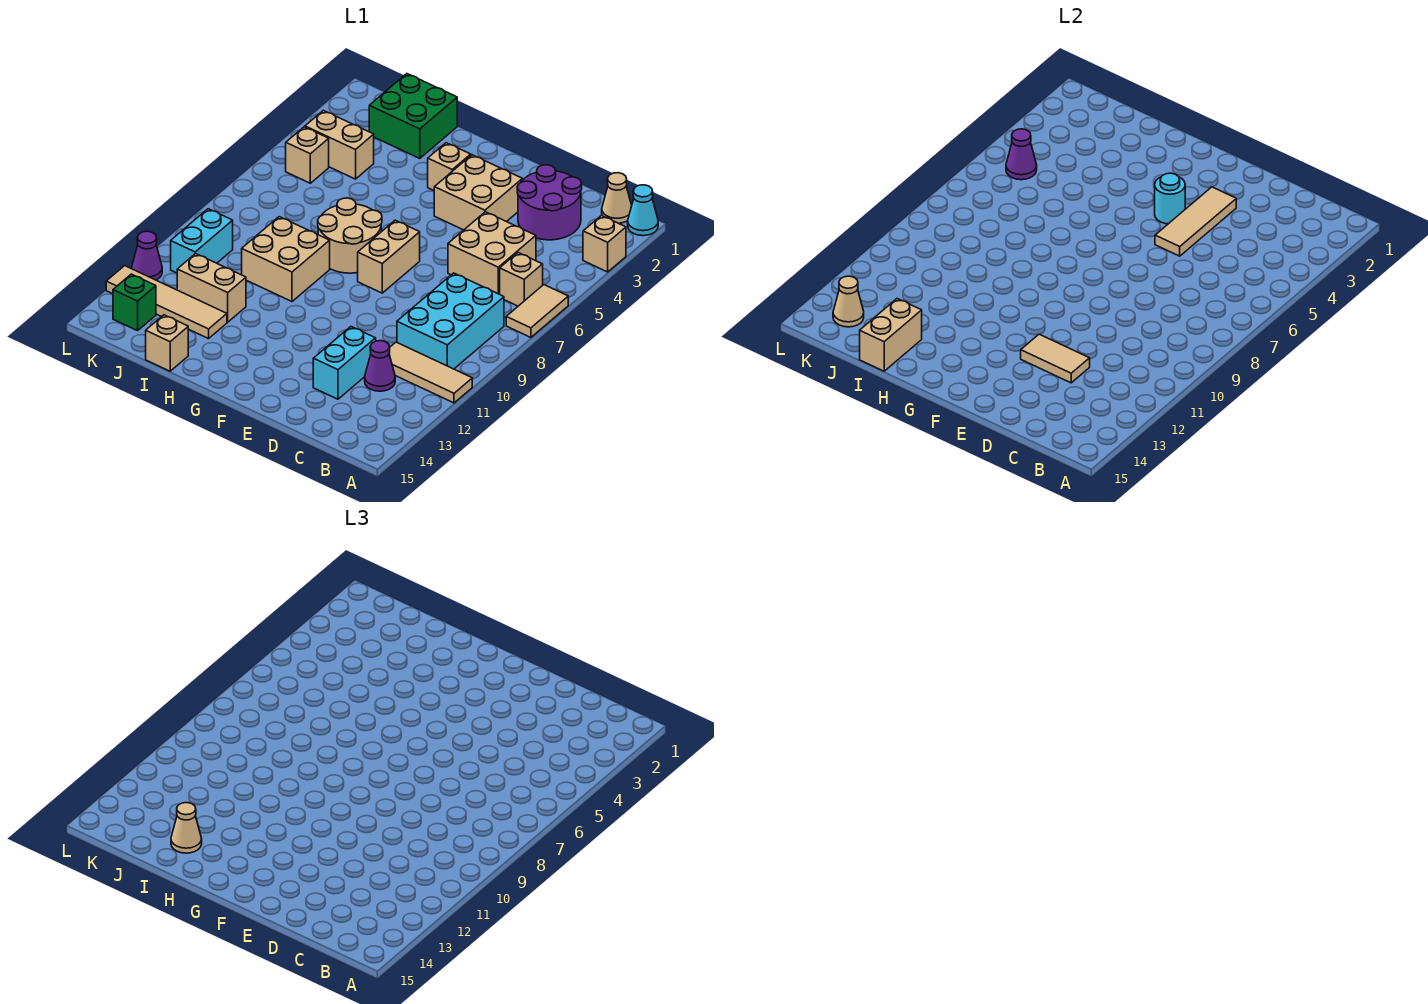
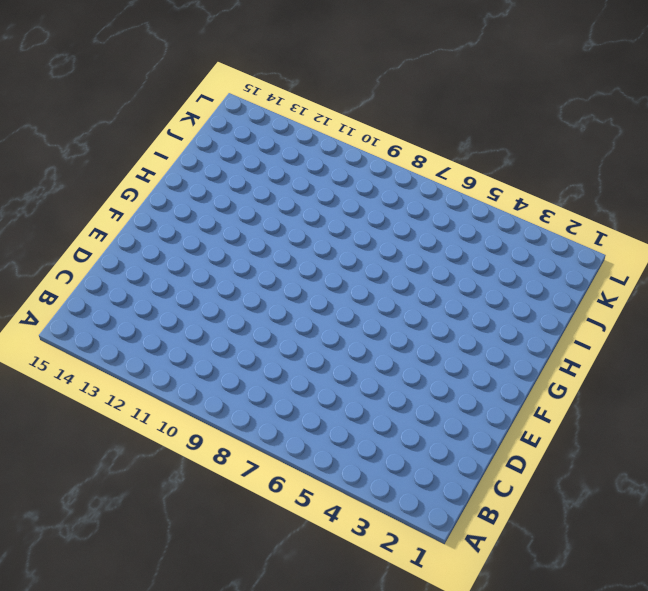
none -> cyan cone A1 level 1
none -> tan brick A3 level 1
none -> tan tile A6:A7 level 1
none -> tan tile A11:C11 level 1

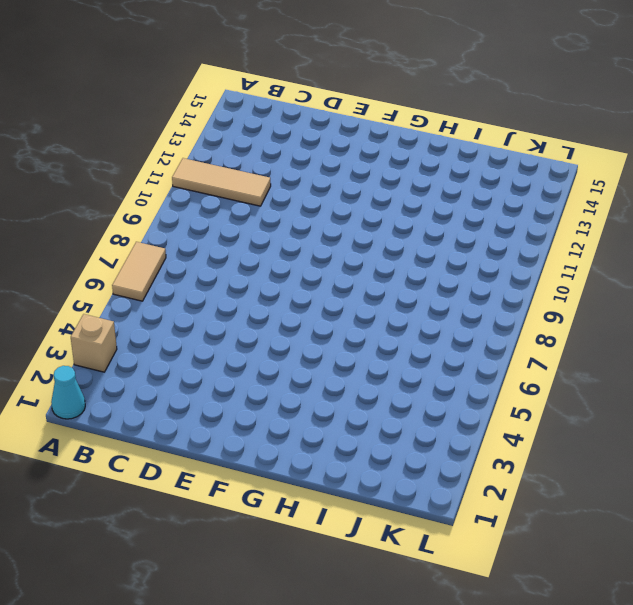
none -> tan cone B1 level 1
none -> tan brick B6 level 1
none -> cyan brick B8:C10 level 1
none -> purple round brick C2:D3 level 1

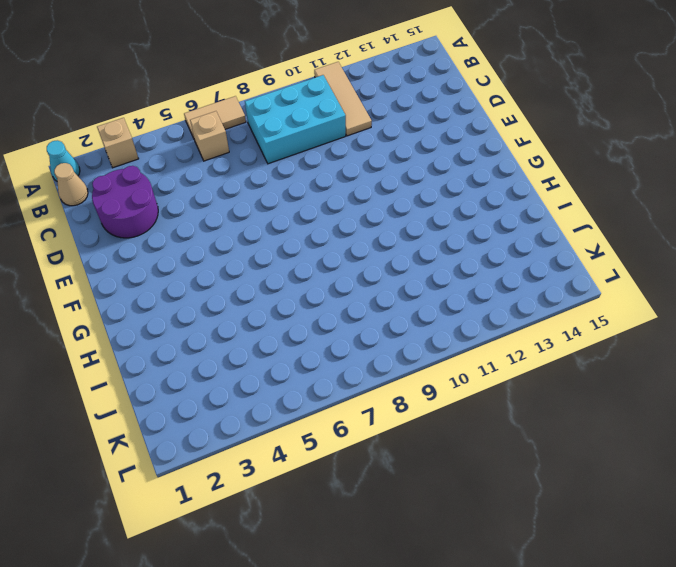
none -> tan brick C5:D6 level 1
none -> purple cone C12 level 1
none -> cyan brick D12:D13 level 1
none -> tan brick E3:F4 level 1

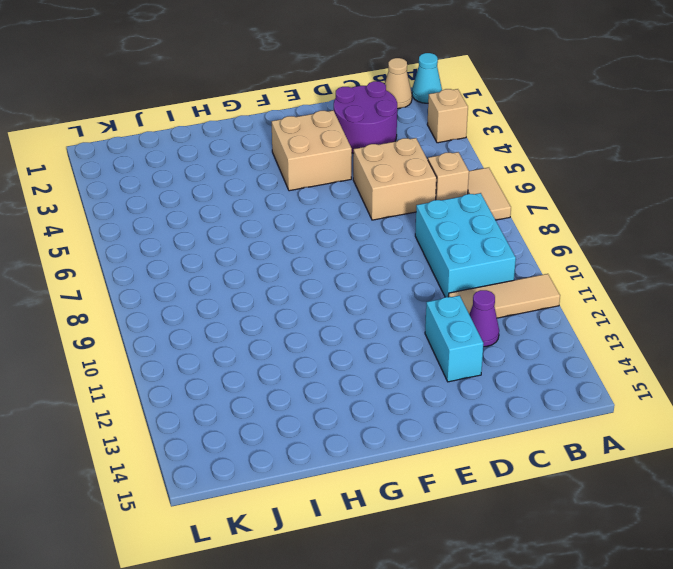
none -> tan brick F7:F8 level 1
none -> tan brick G3 level 1
none -> tan round brick G7:H8 level 1
none -> tan brick H9:I10 level 1

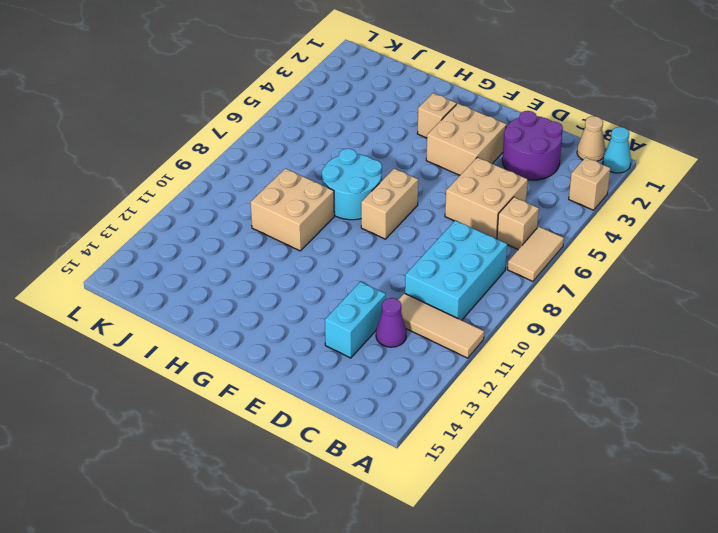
cyan round brick G7:H8 level 1 -> tan round brick G7:H8 level 1
none -> green brick I1:J2 level 1
none -> tan brick I12:J12 level 1
none -> tan tile I13:L13 level 1
none -> tan brick I15 level 1

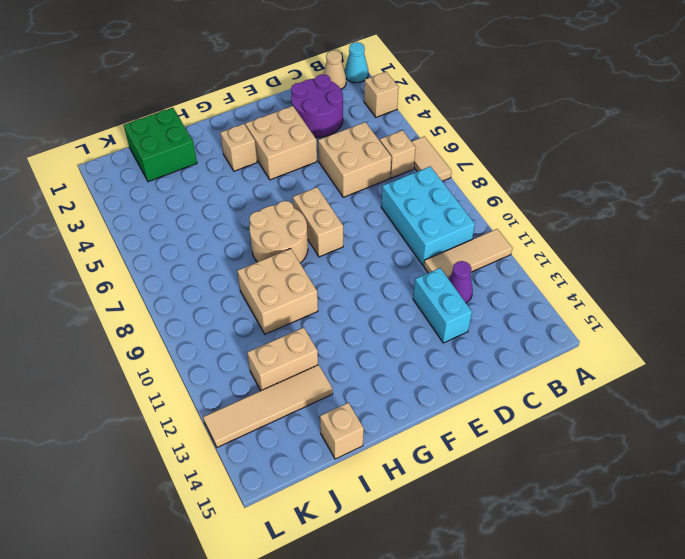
none -> tan brick J4:K4 level 1
none -> tan brick K5 level 1
none -> cyan brick K10:K11 level 1
none -> green brick K14 level 1

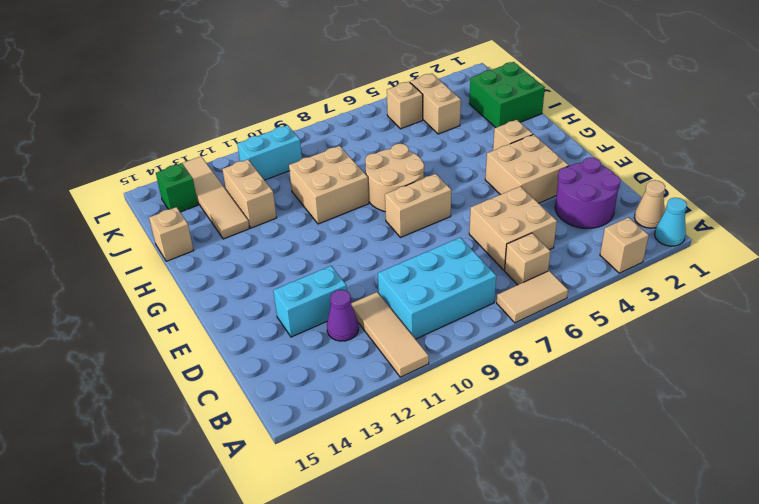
none -> purple cone L12 level 1
none -> tan tile D12:E12 level 2
none -> tan tile E3:E5 level 2
none -> cyan round brick F4 level 2

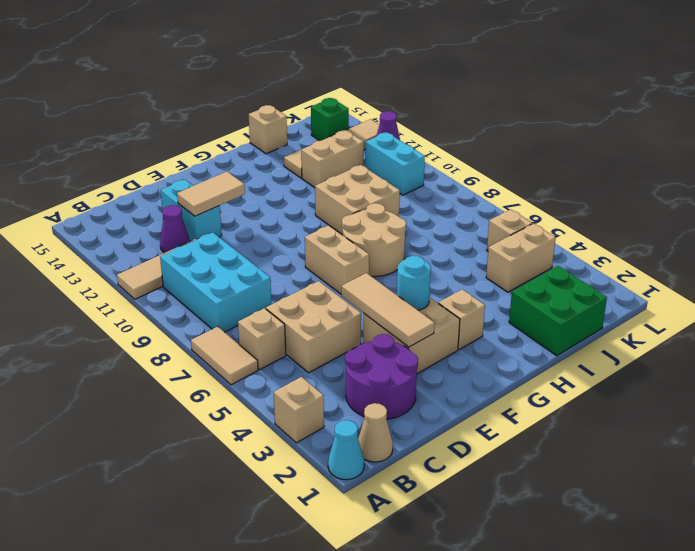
none -> tan brick I14:I15 level 2
none -> purple cone K5 level 2
none -> tan cone K14 level 2
none -> tan cone I14 level 3

